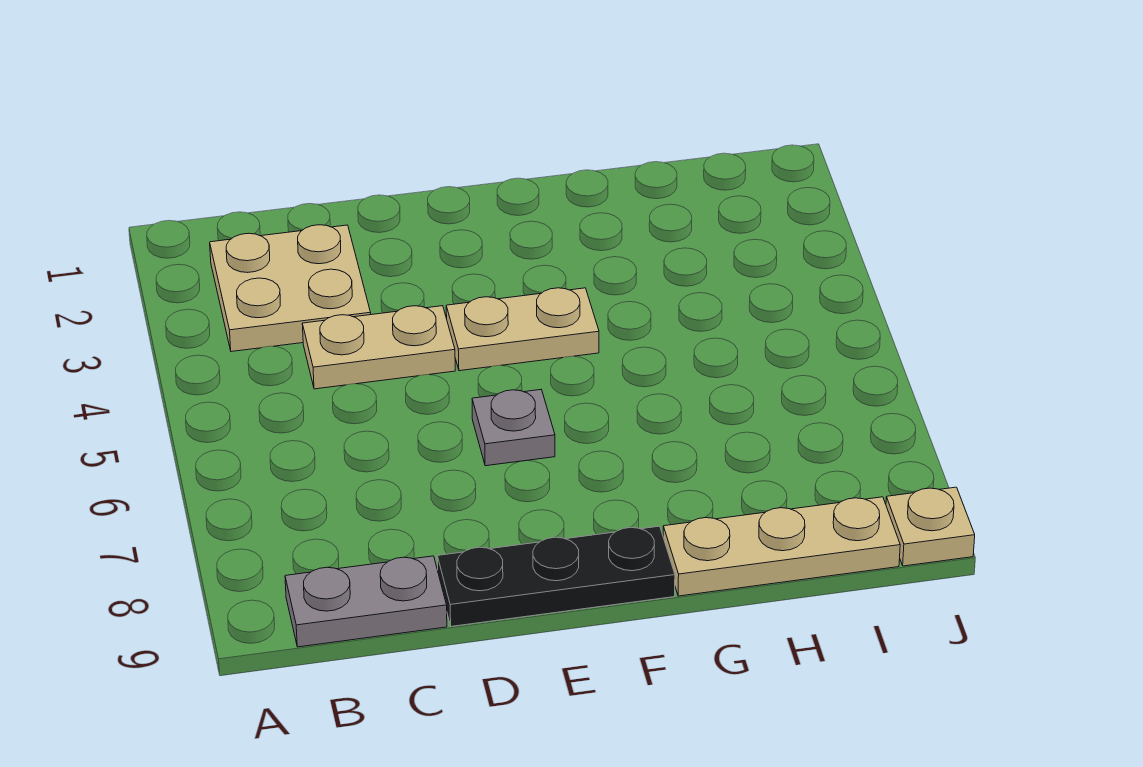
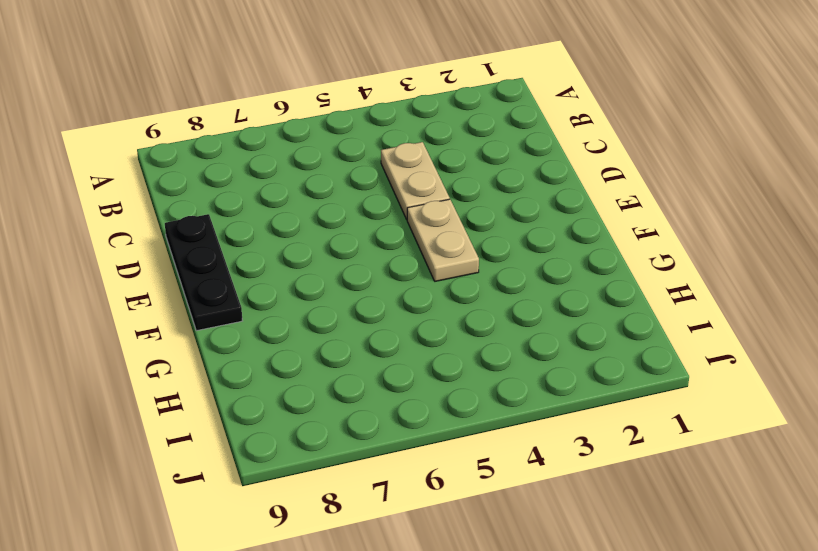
none -> tan plate B2:C3 level 1
none -> grey plate B9:C9 level 1

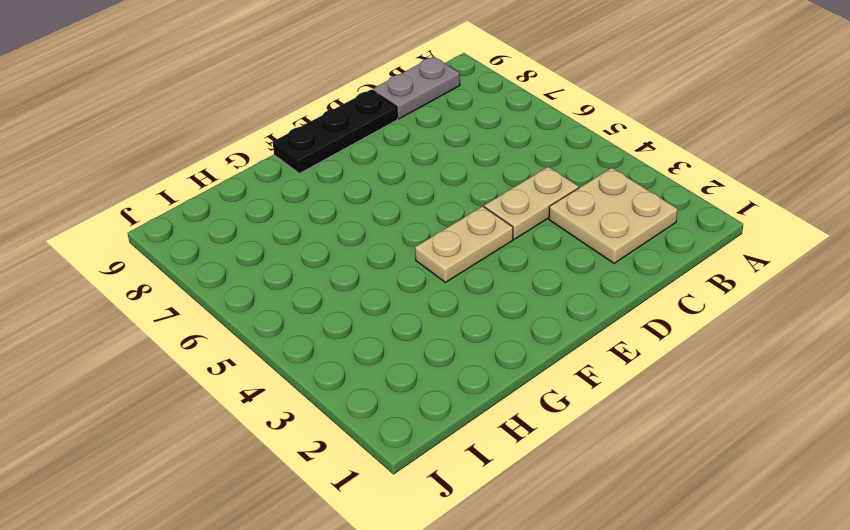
none -> grey plate E6 level 1
none -> tan plate G9:I9 level 1

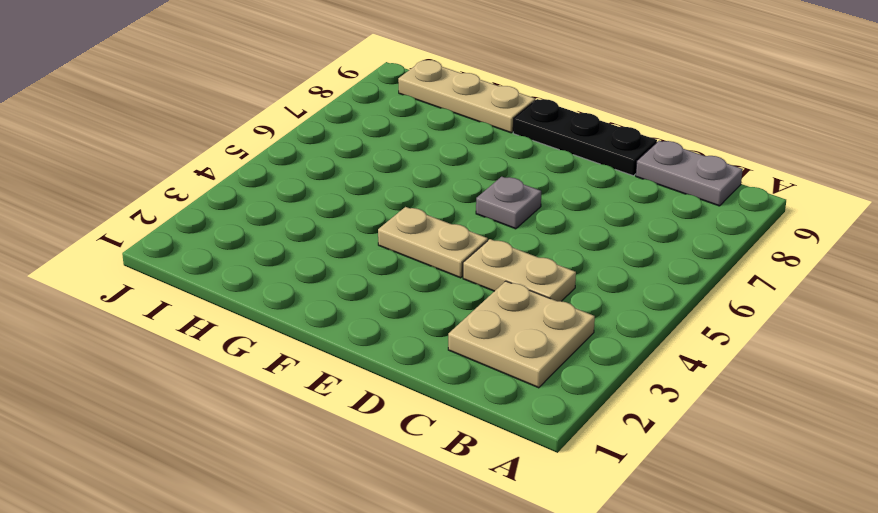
none -> tan plate J9 level 1

